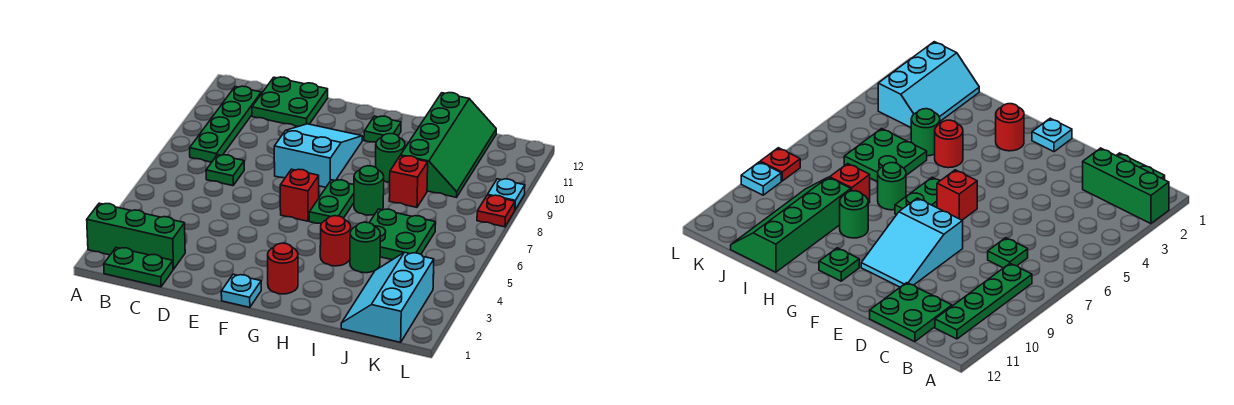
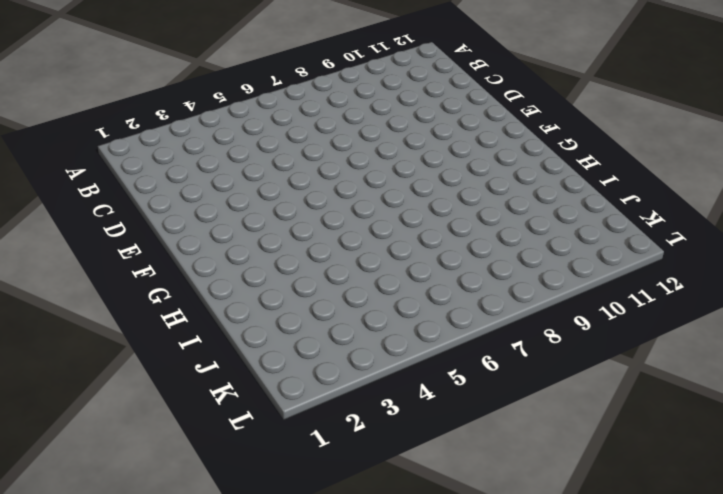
none -> green brick A2:C2 level 1
none -> green plate B1:C1 level 1
none -> green plate B8:B11 level 1

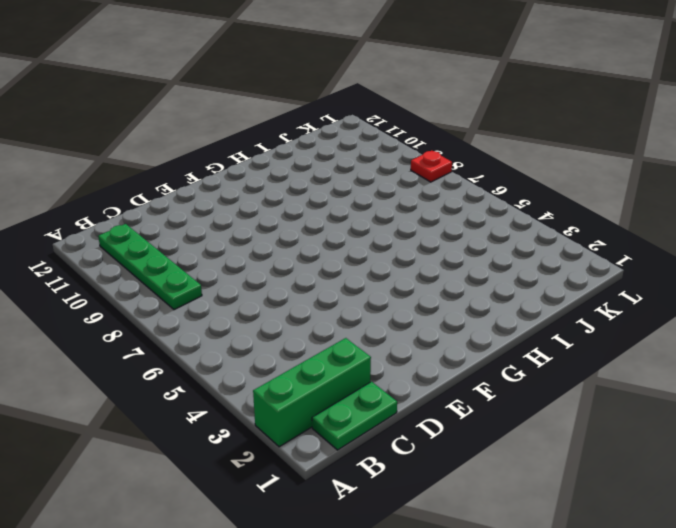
none -> green plate C7 level 1
none -> green plate C11:D12 level 1
none -> cyan slope E8:F10 level 1 top 8

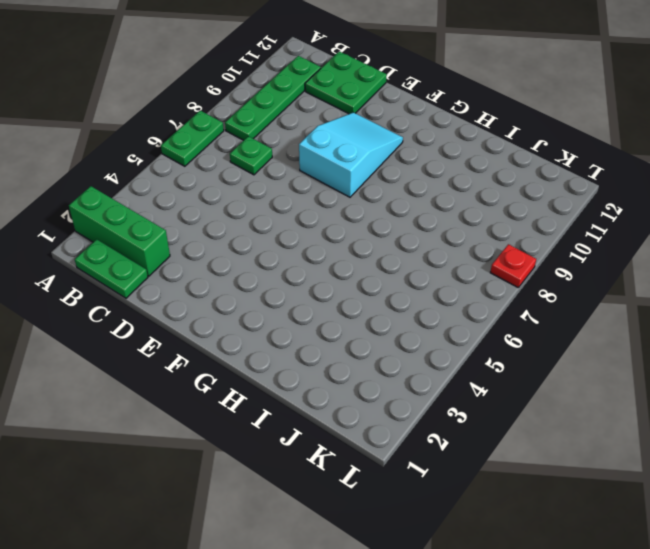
green plate A6:A7 level 1 -> green plate G6:G7 level 1
none -> cyan plate F1 level 1
none -> red brick F6 level 1
none -> red round brick G2 level 1

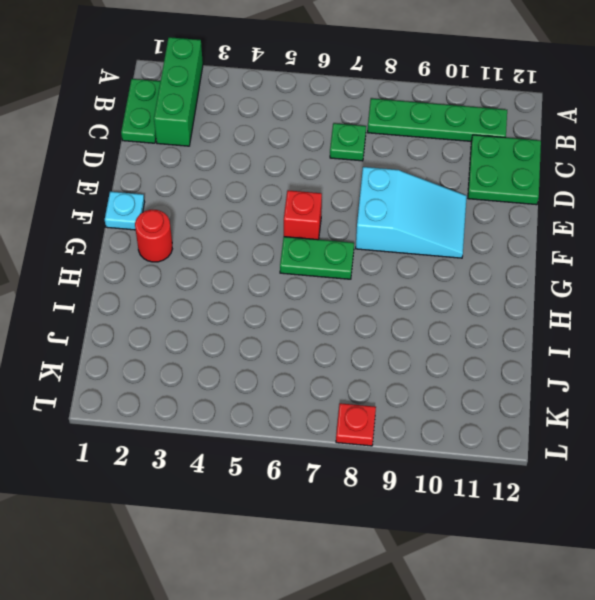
none -> green plate G11 level 1
none -> red round brick H4 level 1
none -> green round brick H7 level 1

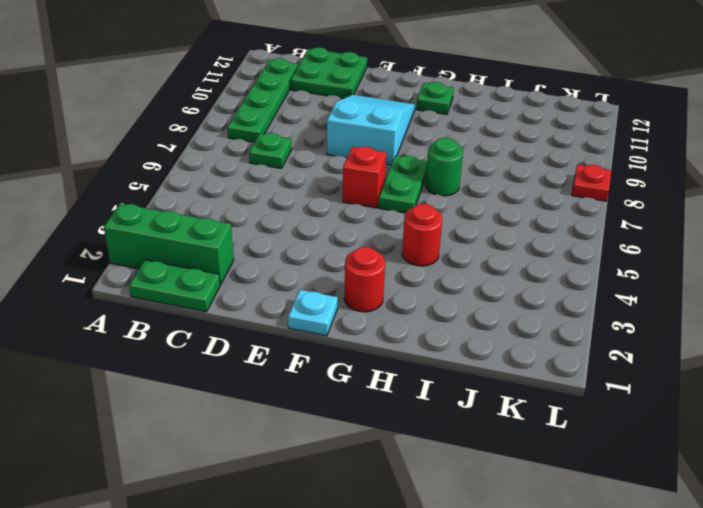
none -> green round brick H9 level 1
none -> green round brick I4 level 1
none -> green plate I5:J6 level 1

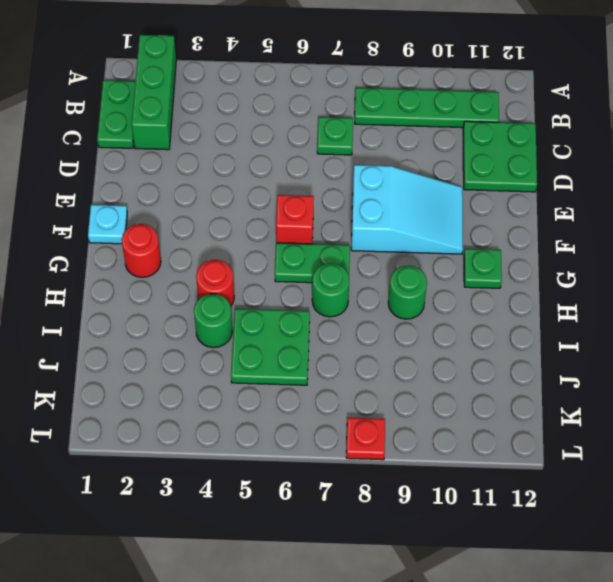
none -> red brick I8 level 1
none -> green slope I9:J12 level 1 top I
none -> cyan slope J1:K3 level 1 top K

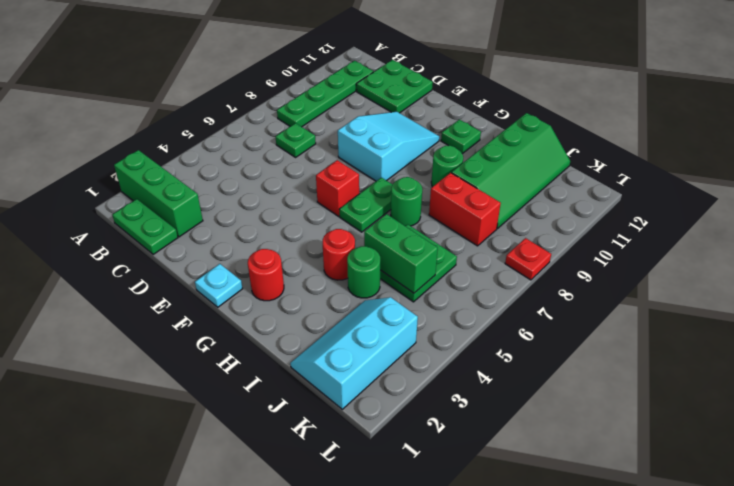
green brick I5:J5 level 2 -> none
red brick I8:J8 level 1 -> red brick I8 level 1
none -> cyan plate L9 level 1

